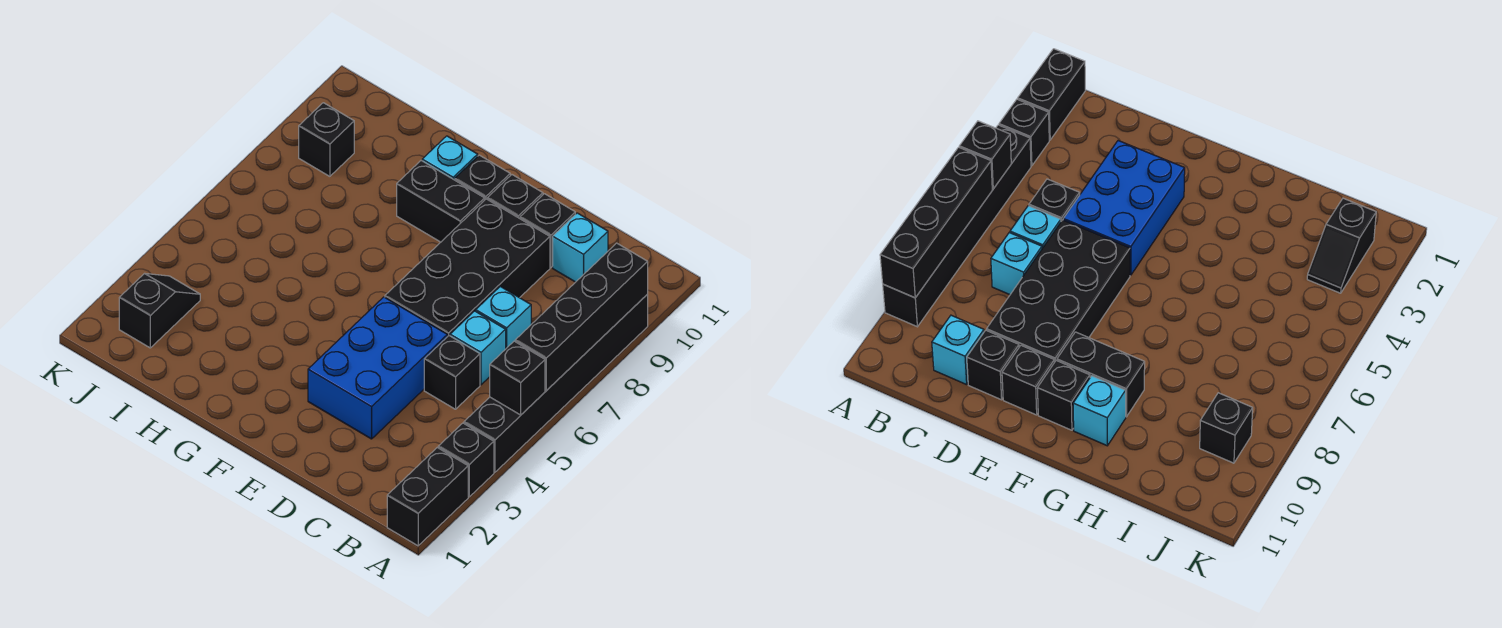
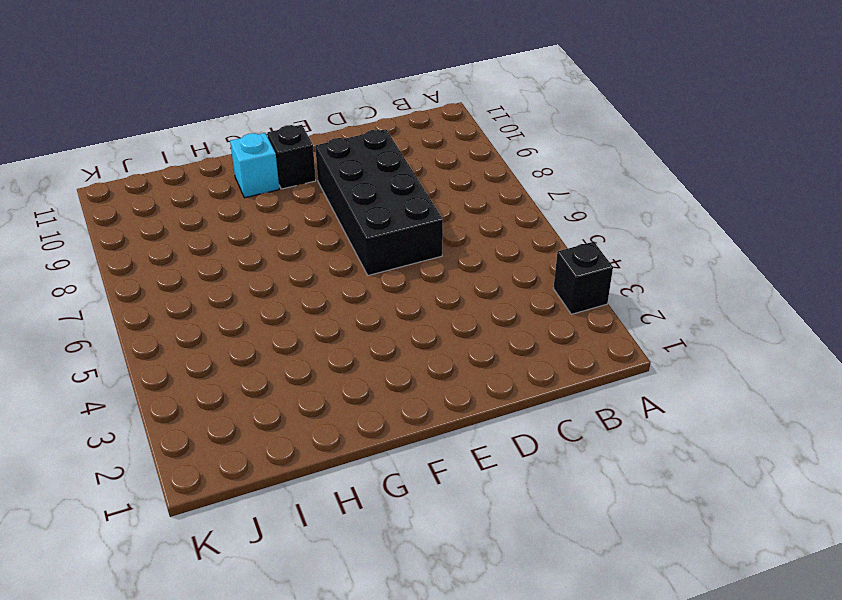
none -> black brick A1:A2 level 1
none -> black brick A4:A9 level 1
none -> black brick C5 level 1

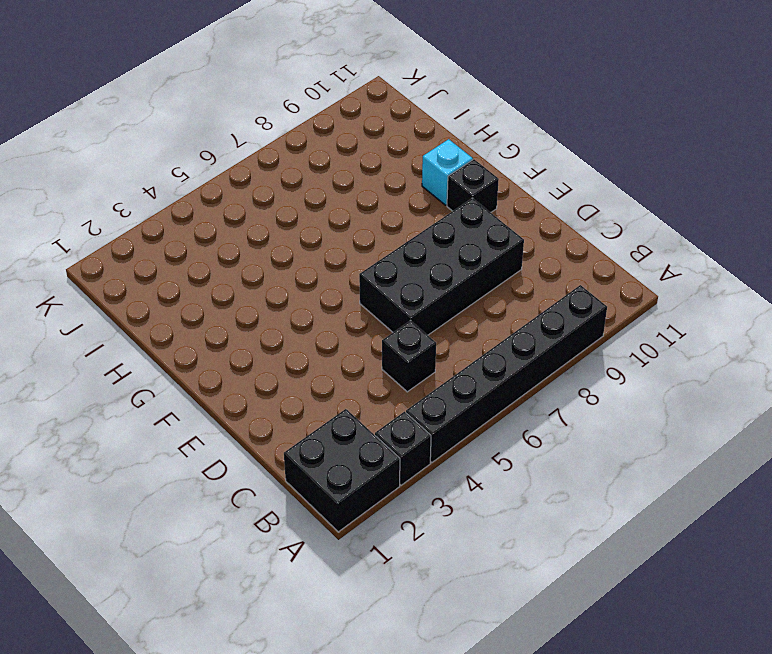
black brick A1:B2 level 1 -> black brick A1:A2 level 1
none -> cyan brick C6 level 1
none -> cyan brick C7 level 1
none -> cyan brick C10 level 1

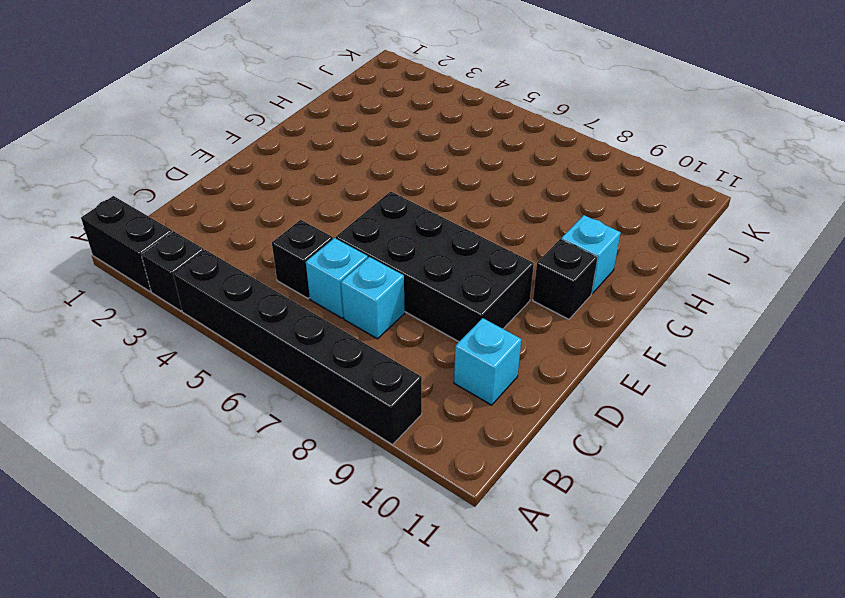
none -> blue brick D3:E5 level 1
none -> black brick D10 level 1
none -> black brick E10 level 1

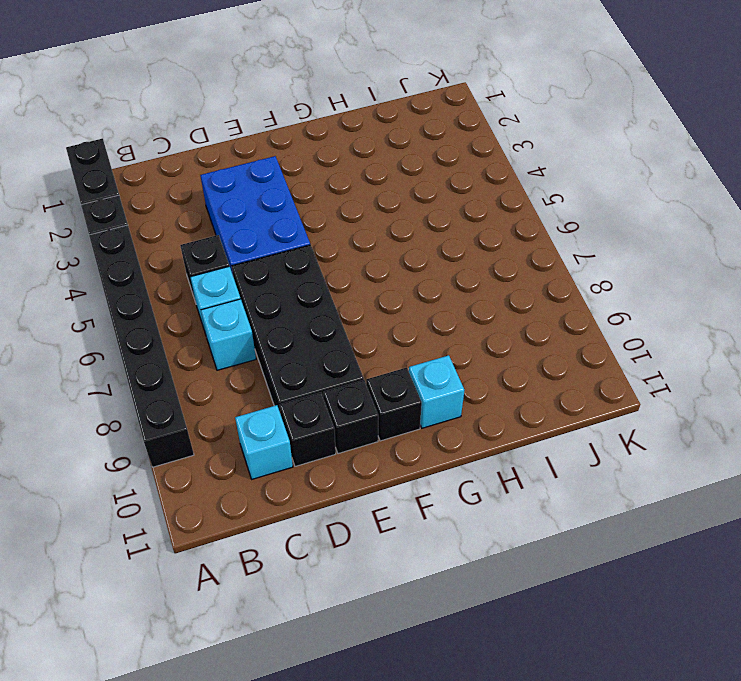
none -> black brick F9:G9 level 1
none -> black slope J2:J3 level 1 top 2
none -> black brick J9 level 1

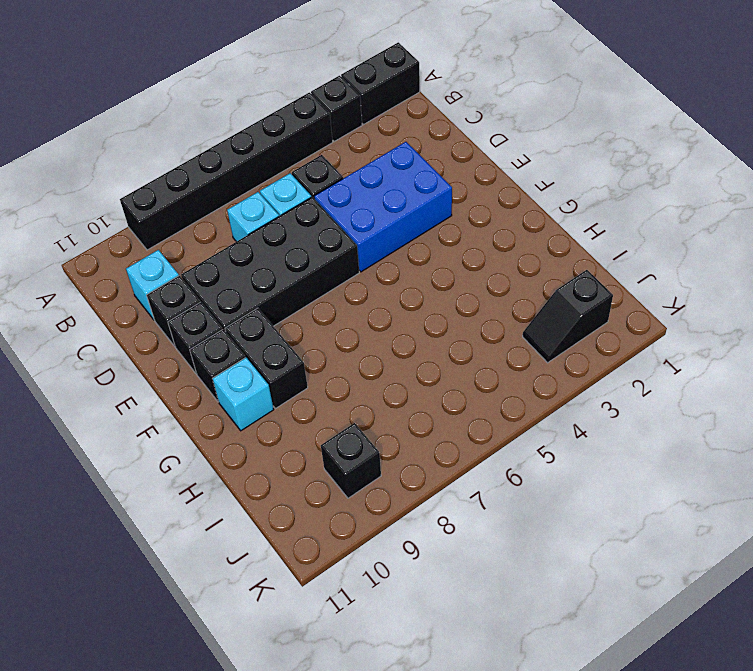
none -> black brick A5 level 2
none -> black brick A6:A9 level 2

